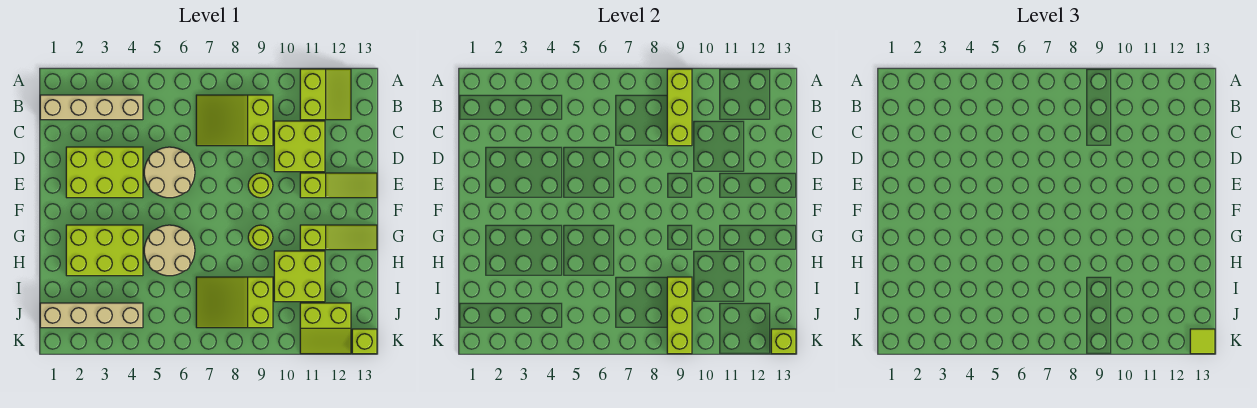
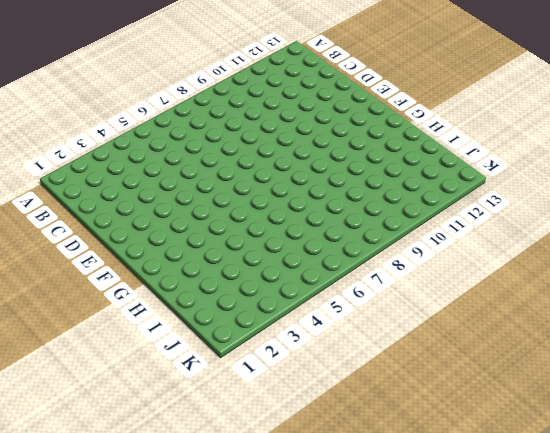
none -> lime slope A11:B12 level 1 top 11
none -> tan brick B1:B4 level 1
none -> lime slope B7:C9 level 1 top 9

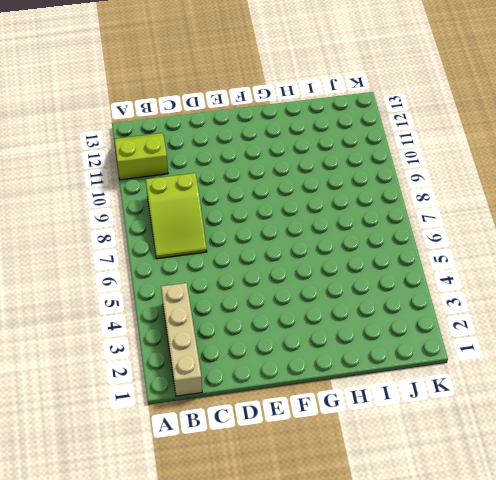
none -> lime brick C10:D11 level 1
none -> lime brick D2:E4 level 1
none -> tan round brick D5:E6 level 1

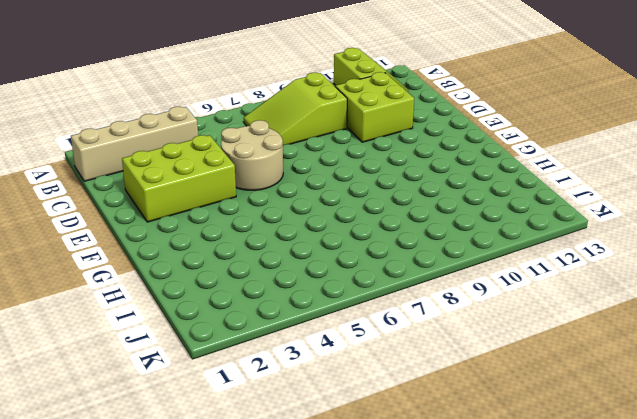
none -> lime round brick E9 level 1
none -> lime slope E11:E13 level 1 top 11
none -> lime brick G2:H4 level 1

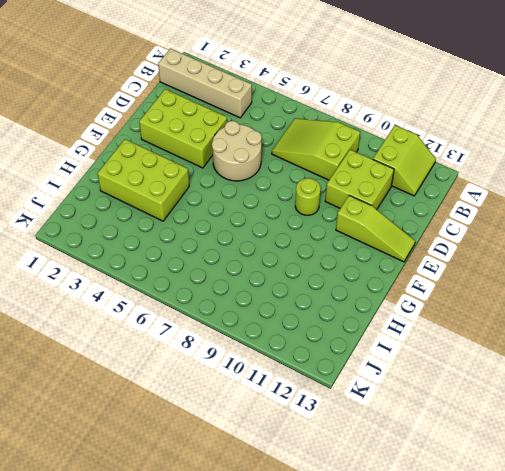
none -> tan round brick G5:H6 level 1
none -> lime round brick G9 level 1
none -> lime slope G11:G13 level 1 top 11

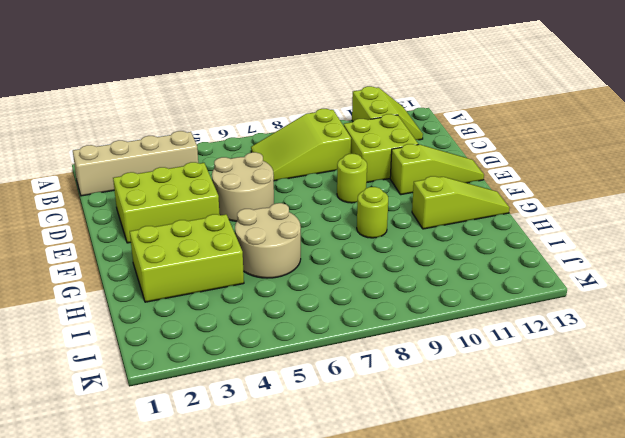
none -> lime brick H10:I11 level 1
none -> lime slope I7:J9 level 1 top 9
none -> tan brick J1:J4 level 1

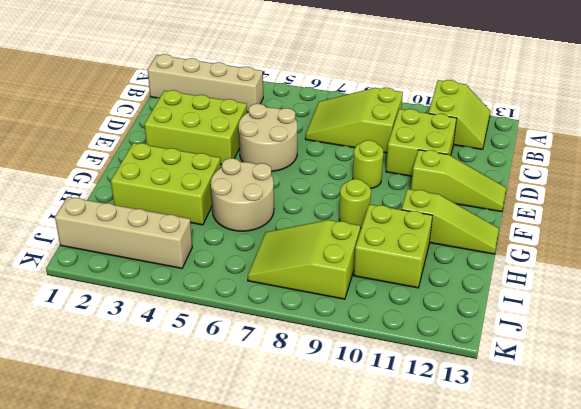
none -> lime slope J11:K12 level 1 top J
none -> lime brick K13 level 1
none -> lime brick A9:C9 level 2

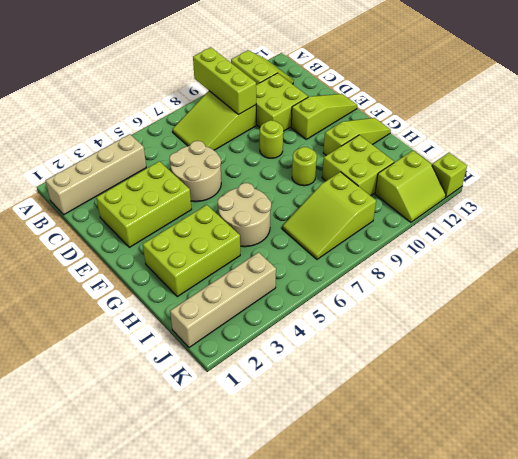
none -> lime brick I9:K9 level 2
none -> lime brick K13 level 2
none -> lime tile K13 level 3

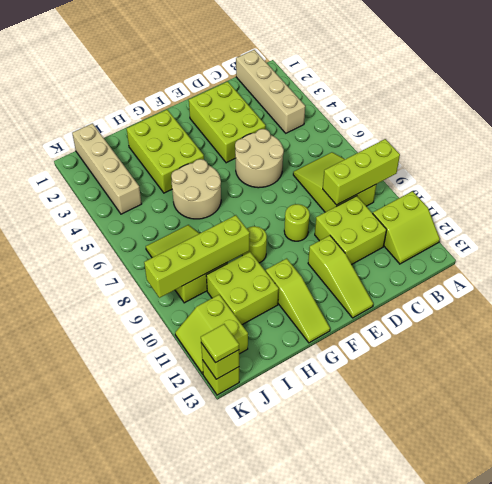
lime brick H9:K9 level 2 -> lime brick I9:K9 level 2

